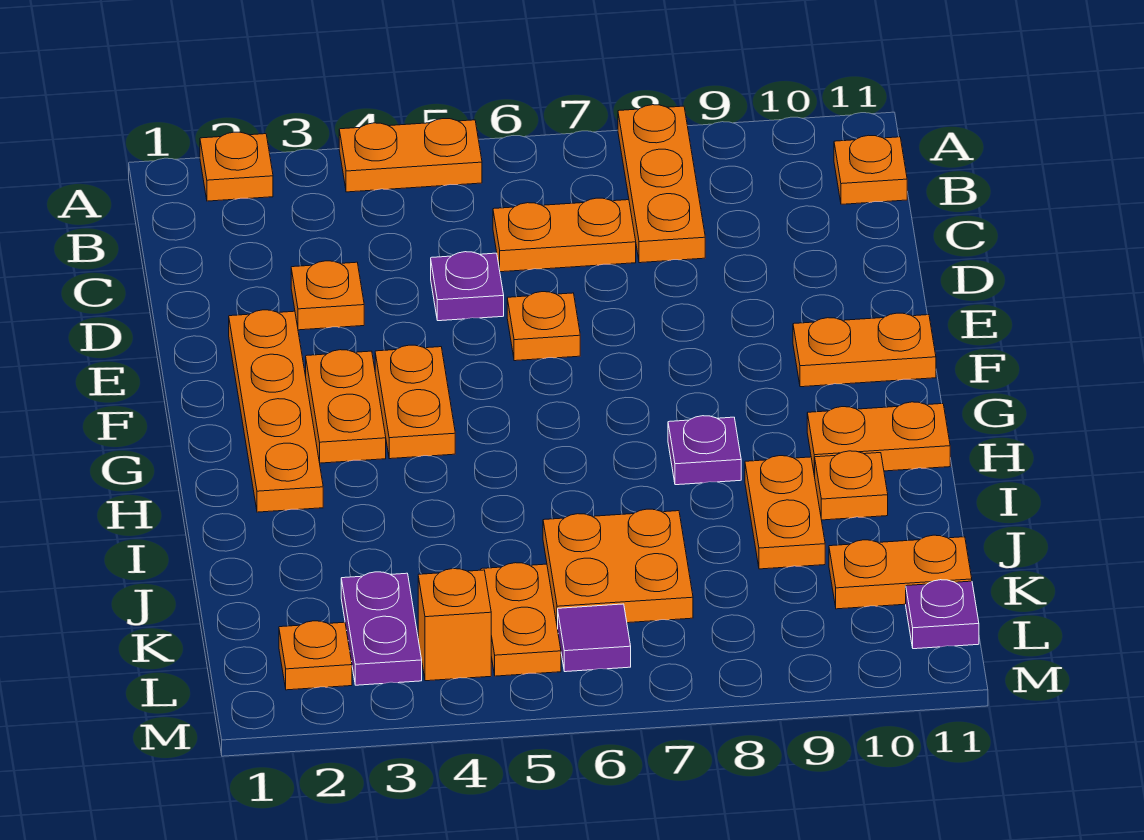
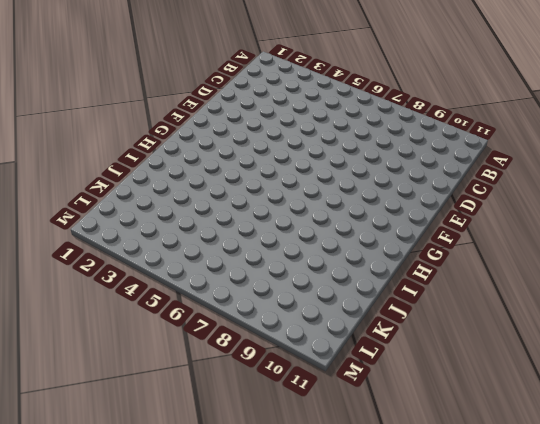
none -> orange plate A2 level 1
none -> orange plate A4:A5 level 1
none -> orange plate A8:C8 level 1

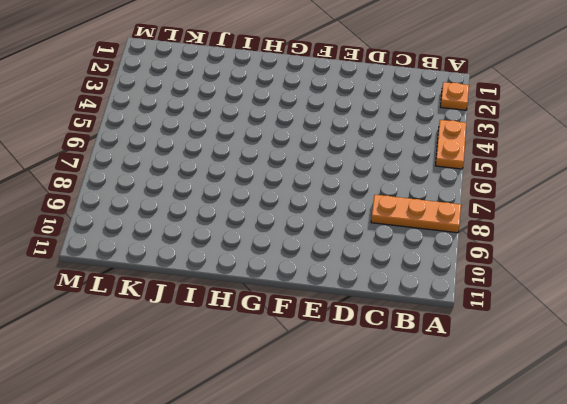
none -> orange plate B11 level 1
none -> orange plate C6:C7 level 1
none -> orange plate D3 level 1

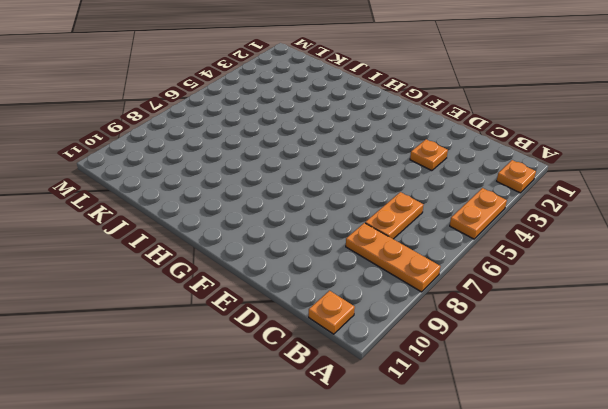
none -> purple plate D5 level 1
none -> orange plate E2:H2 level 1
none -> orange plate E6 level 1

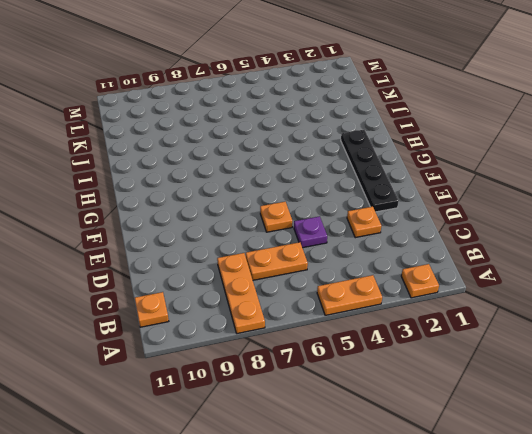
black plate E2:H2 level 1 -> orange plate E2:H2 level 1
none -> orange plate F3:G3 level 1
none -> orange plate F4:G4 level 1
none -> orange plate F10:F11 level 1

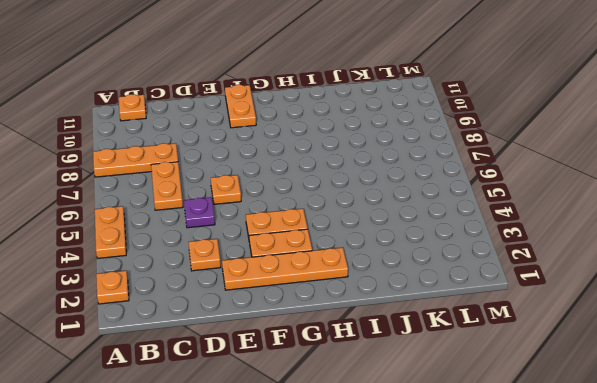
none -> purple plate H8 level 1
none -> orange plate H10:H11 level 1
none -> orange plate I9:J9 level 1

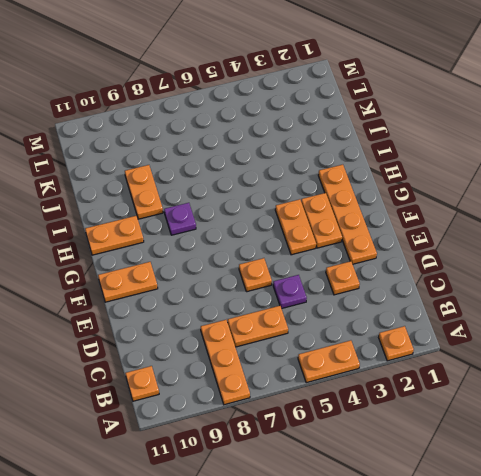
none -> orange plate I10 level 1
none -> orange plate J6:K7 level 1
none -> purple plate K3:L3 level 1

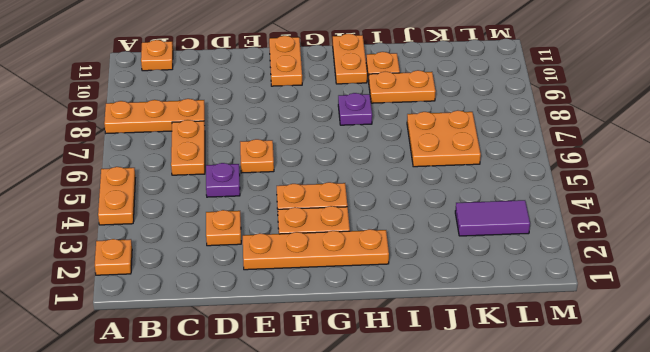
purple tile K3:L3 level 1 -> purple plate K3:L3 level 1
none -> orange plate K5:L5 level 1
none -> orange plate K10:K11 level 1
none -> orange plate L2 level 1

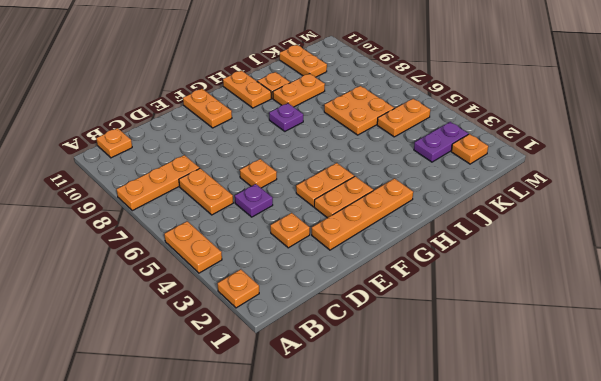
none -> orange brick L4 level 1
none -> purple tile L6 level 1
none -> purple plate L11 level 1

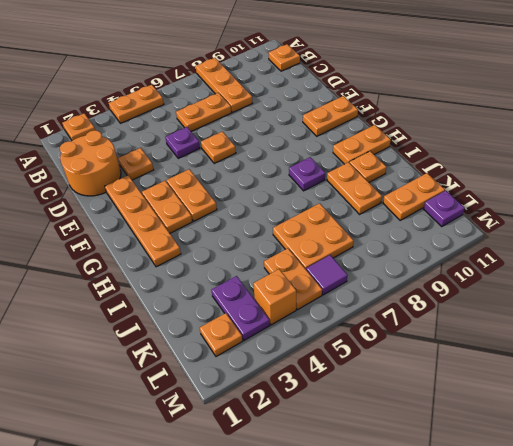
orange round brick C1:D2 level 1 -> none

